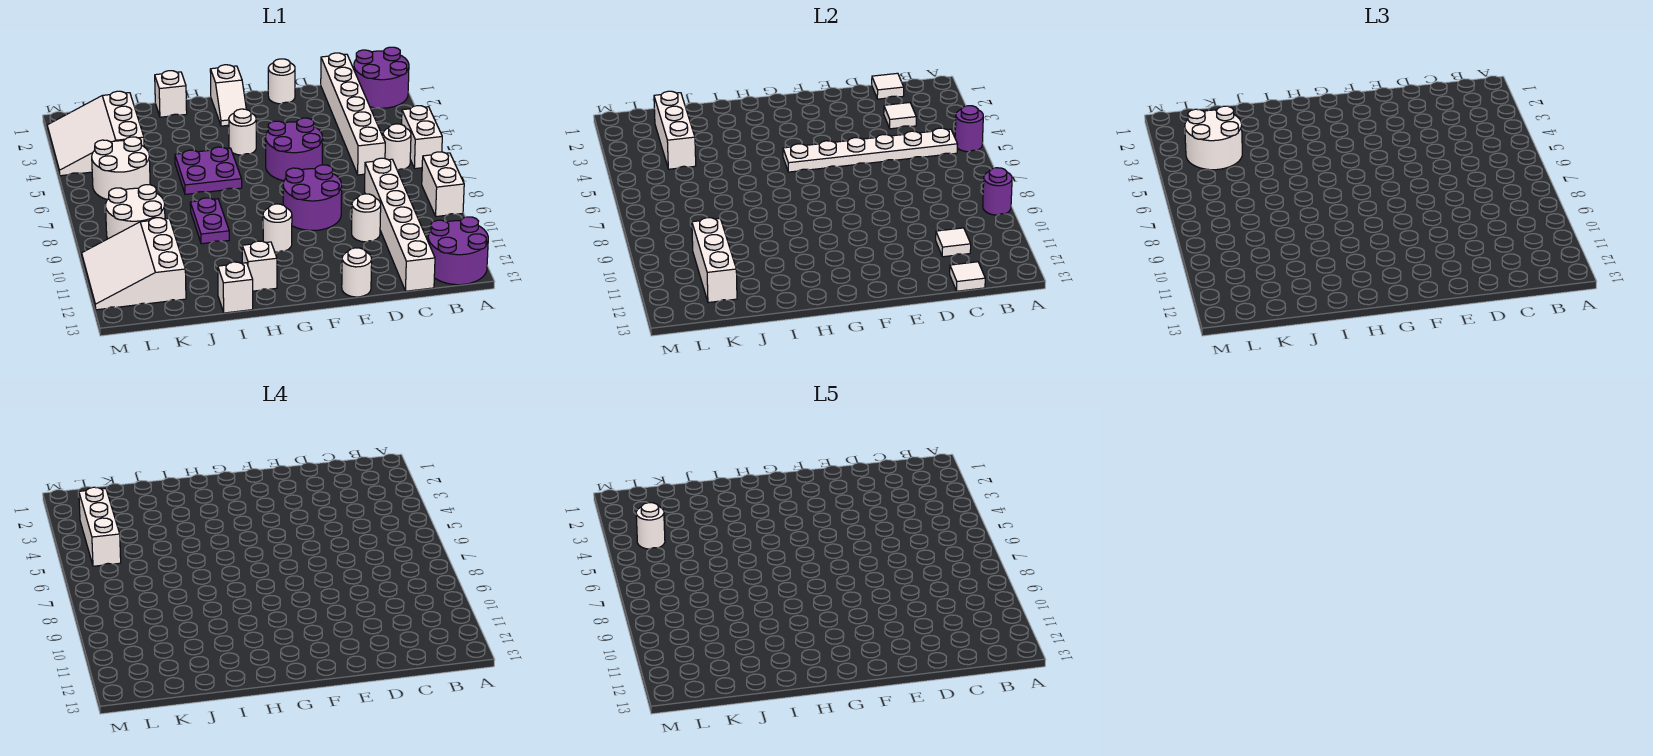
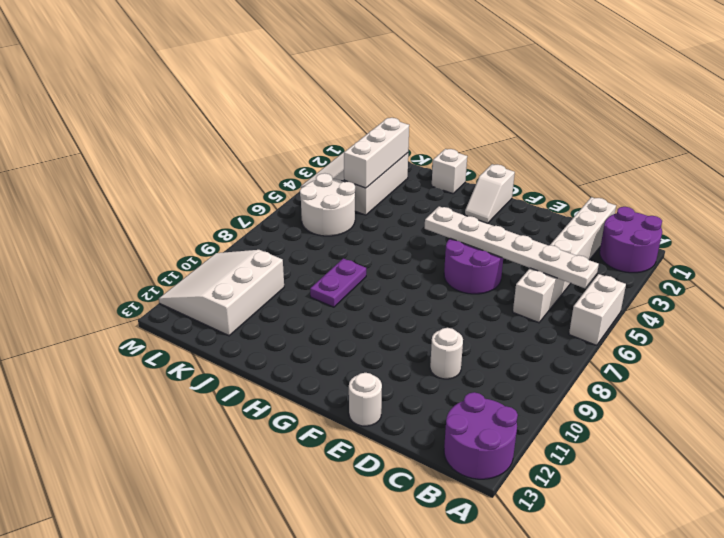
none -> white brick A8:A9 level 1
none -> white round brick B6 level 1
none -> white brick C8:C13 level 1
none -> white round brick E1 level 1

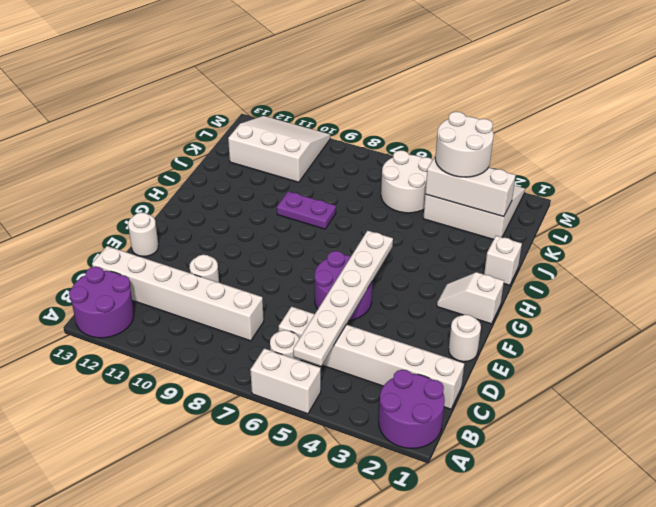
none -> white brick A8:A9 level 1
none -> purple round brick E8:F9 level 1
none -> white round brick G4 level 1
none -> white round brick G10 level 1

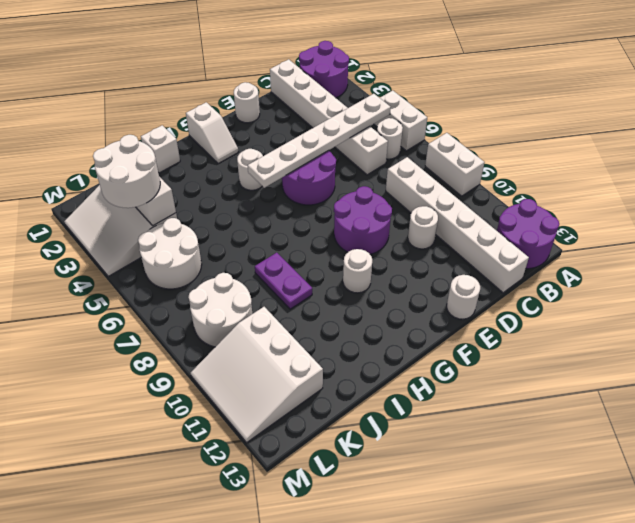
none -> purple plate H5:I6 level 1
none -> white brick H12 level 1
none -> white brick I13 level 1
none -> purple round brick A5 level 2

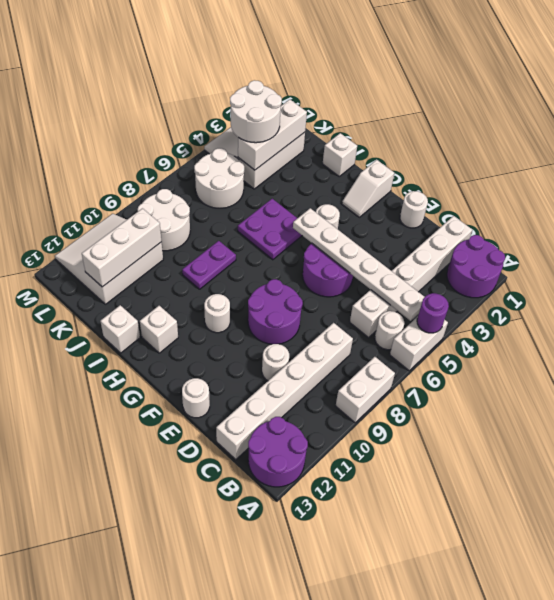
none -> purple round brick A9 level 2
none -> white tile C1 level 2
none -> white tile C3 level 2
none -> white tile C11 level 2

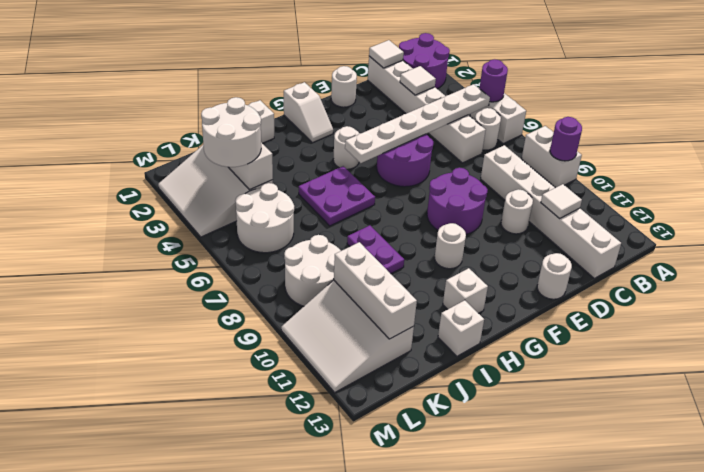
none -> purple round brick A12:B13 level 1
none -> white tile C13 level 2
none -> white brick L3:L5 level 4
none -> white round brick L4 level 5

